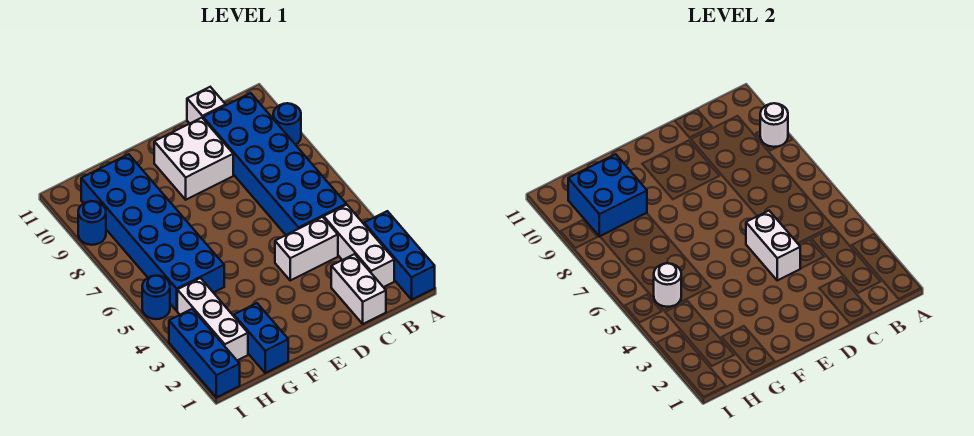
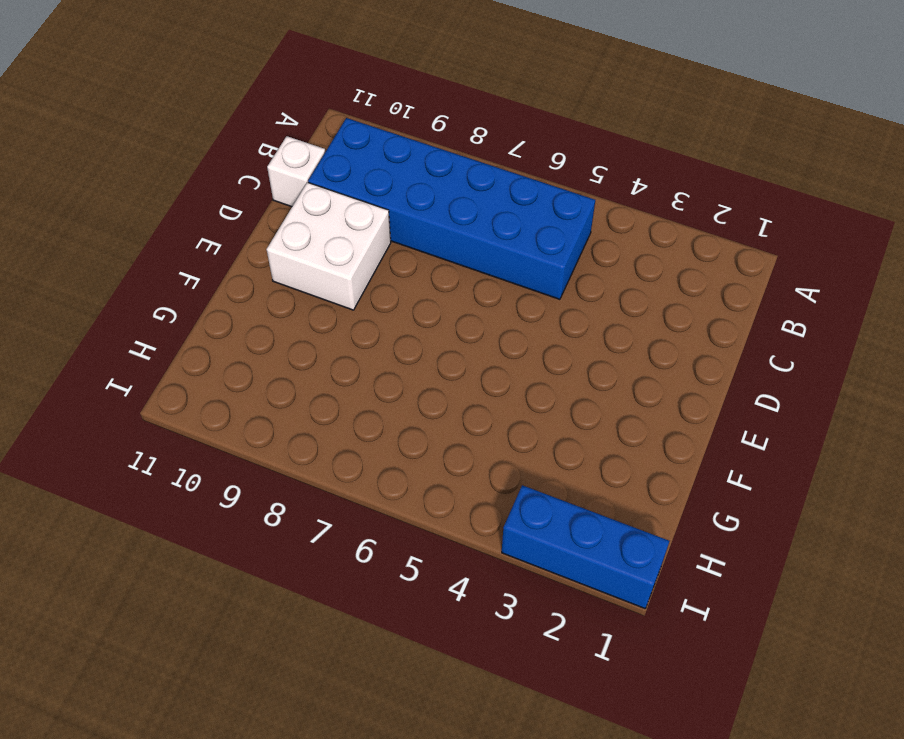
none -> blue brick A1:A3 level 1
none -> blue round brick A9 level 1
none -> white brick B2:B4 level 1

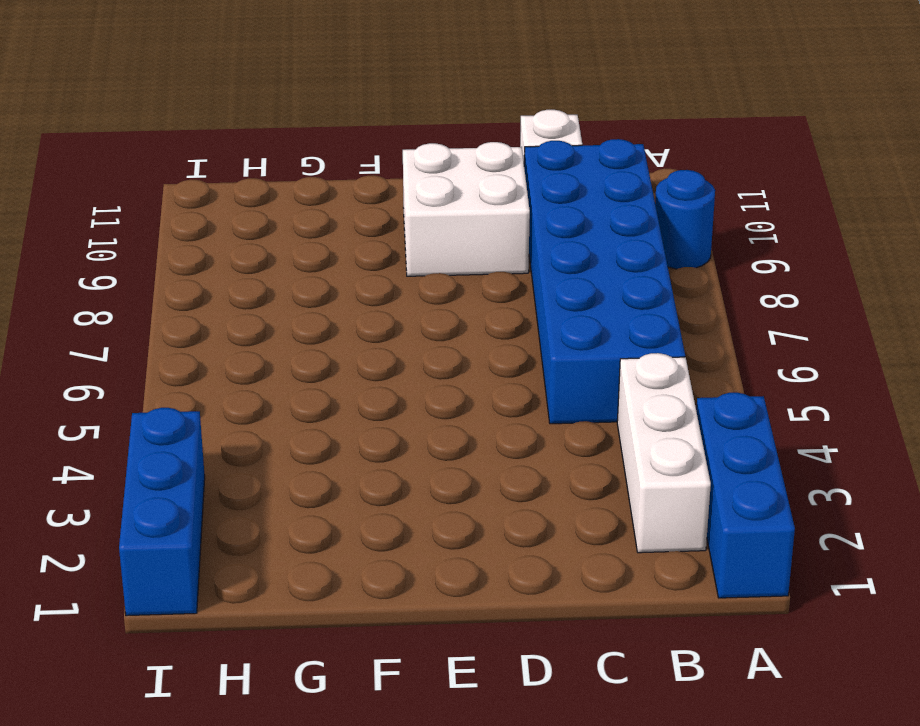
none -> white brick C1:C2 level 1
none -> white brick C4:D4 level 1
none -> blue brick G1:G2 level 1

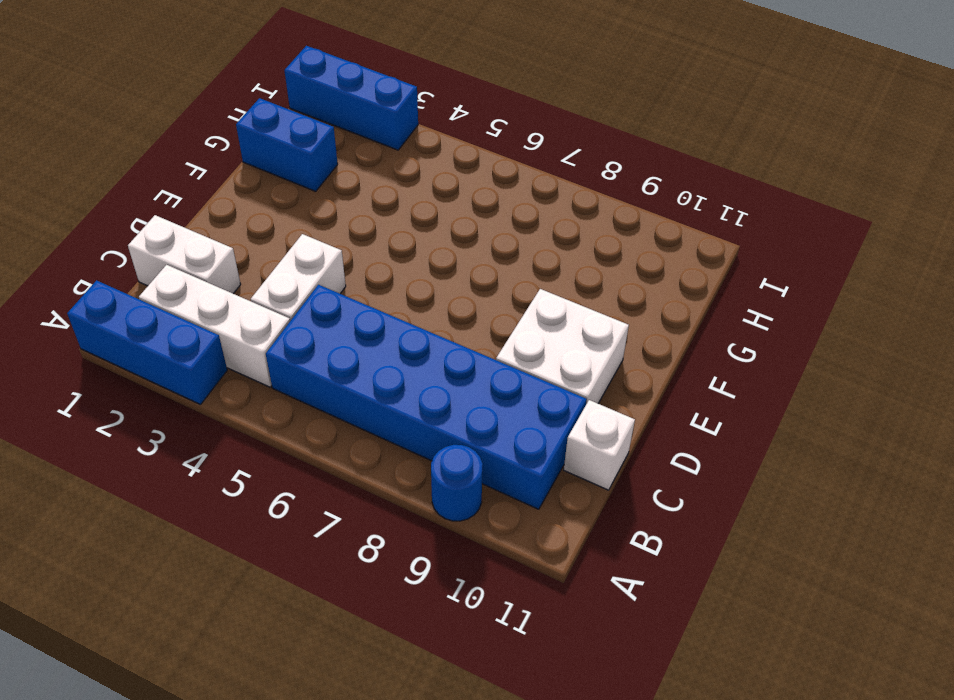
none -> blue brick G5:H10 level 1
none -> white brick H2:H4 level 1
none -> blue round brick I5 level 1

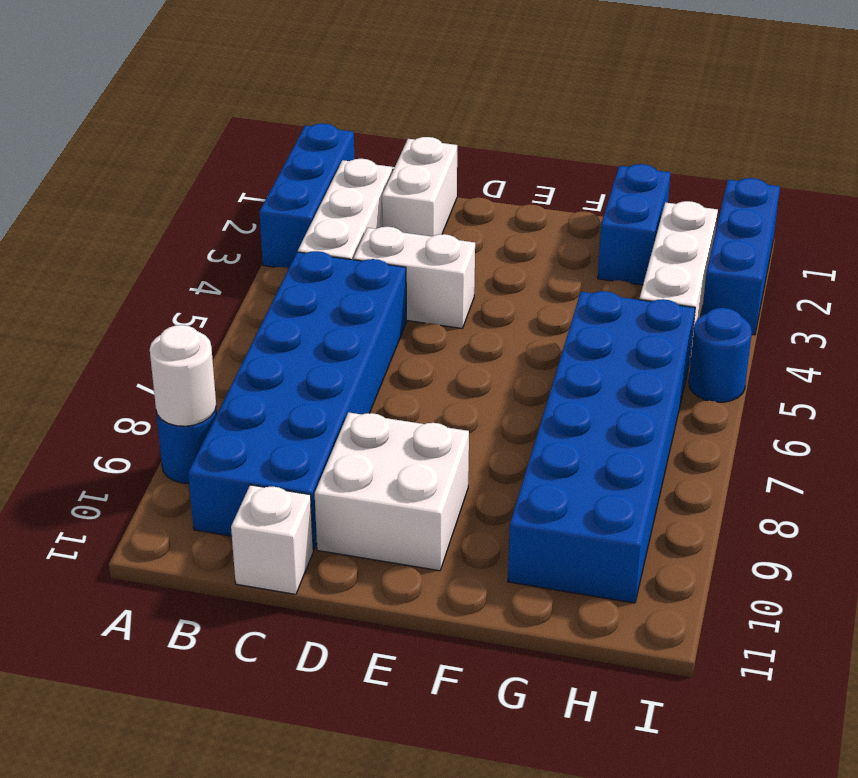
none -> blue round brick I9 level 1
none -> white brick D4:D5 level 2
none -> blue brick G9:H10 level 2

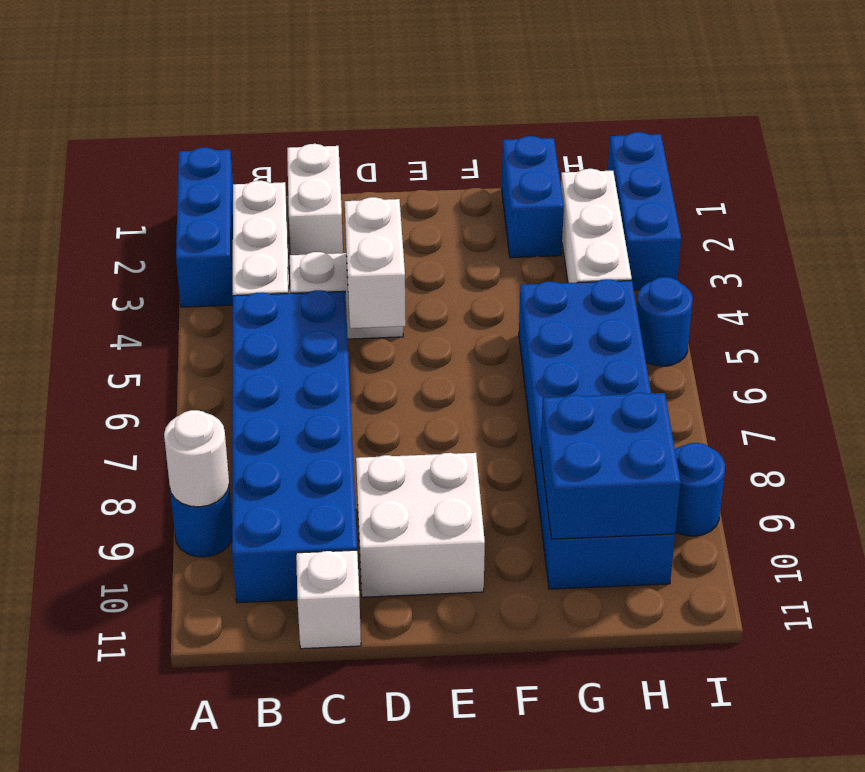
none -> white round brick H5 level 2

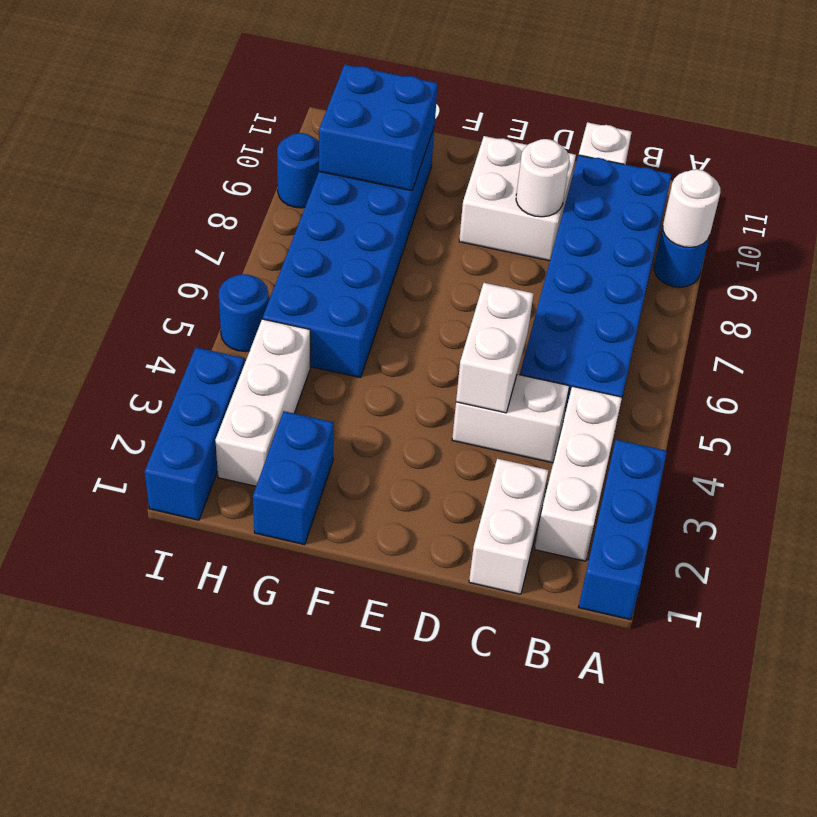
white round brick D9 level 2 -> white round brick H5 level 2

